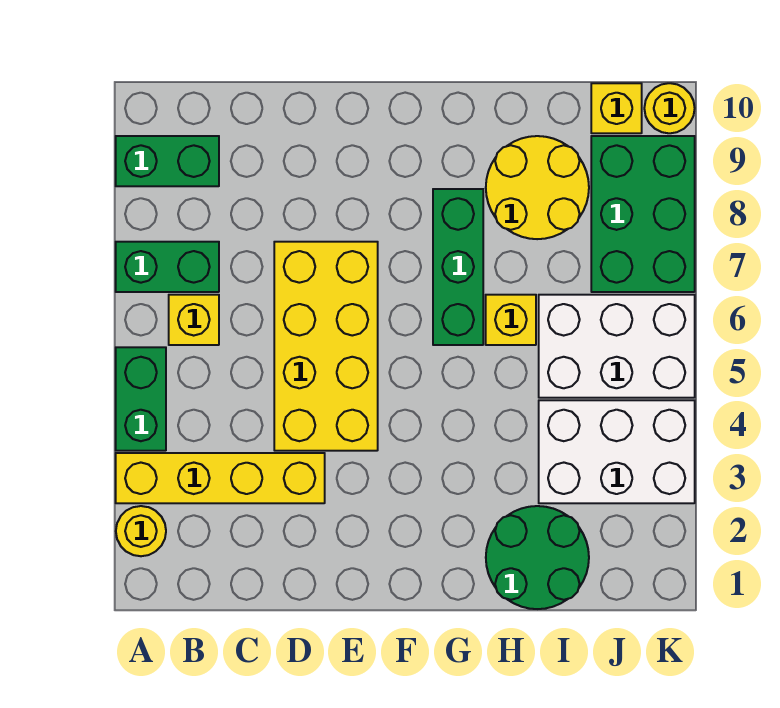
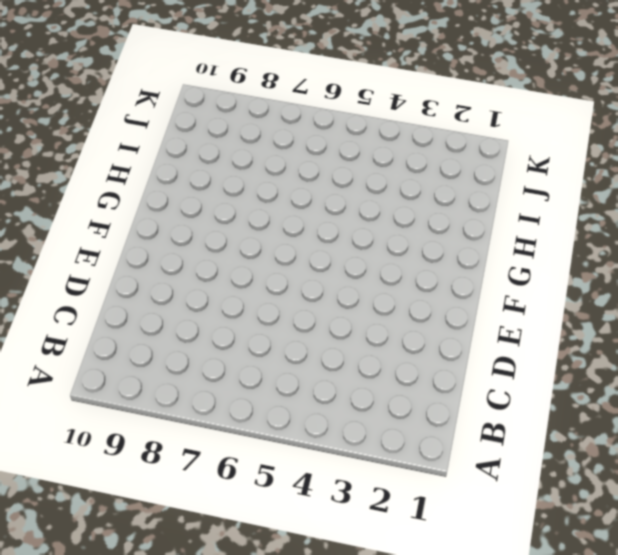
none -> yellow round brick A2 level 1
none -> yellow brick A3:D3 level 1
none -> green brick A4:A5 level 1

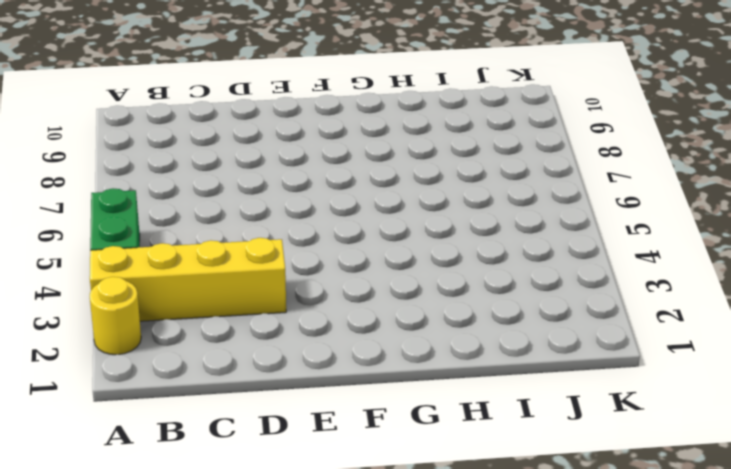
none -> green brick A7:B7 level 1
none -> green brick A9:B9 level 1
none -> yellow brick B6 level 1

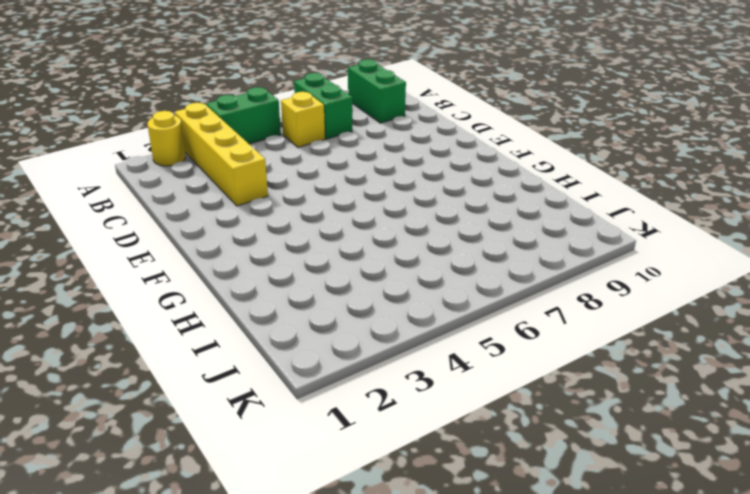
none -> yellow brick D4:E7 level 1
none -> green brick G6:G8 level 1
none -> green round brick H1:I2 level 1

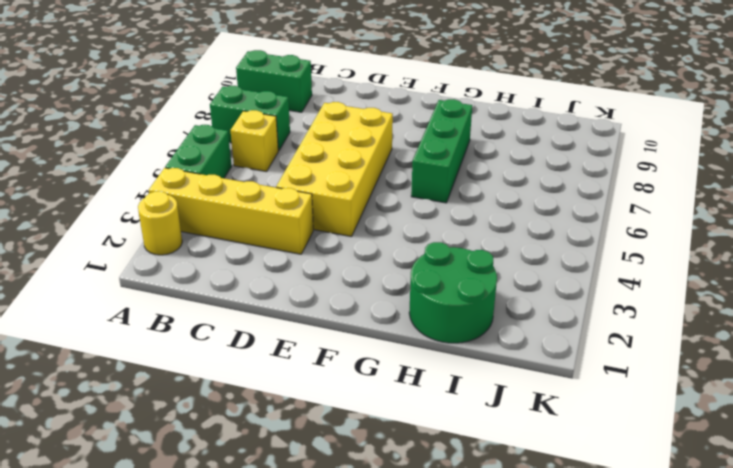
none -> yellow brick H6 level 1
none -> yellow round brick H8:I9 level 1
none -> white brick I3:K4 level 1

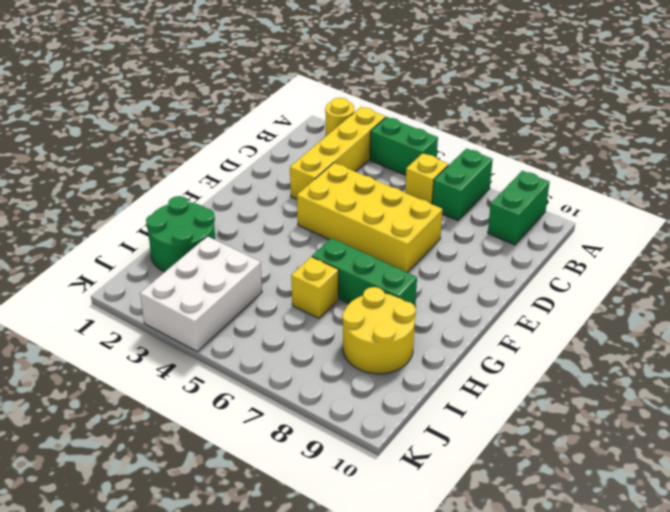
none -> white brick I5:K6 level 1
none -> green brick J7:K9 level 1
none -> yellow brick J10 level 1

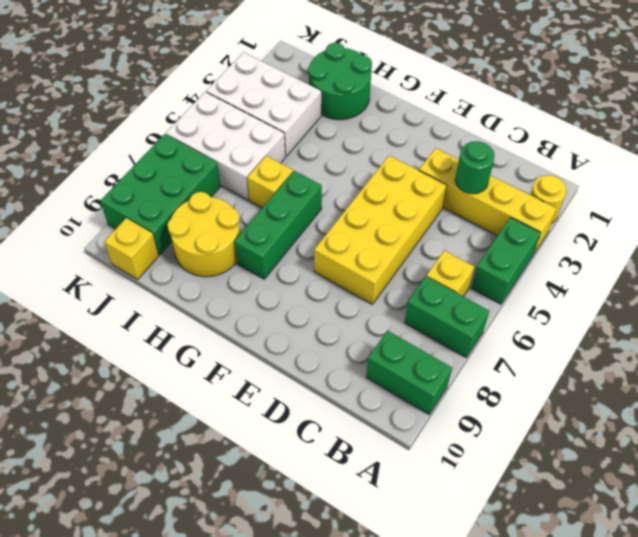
green round brick C3 level 2 -> none
none -> yellow round brick K10 level 1

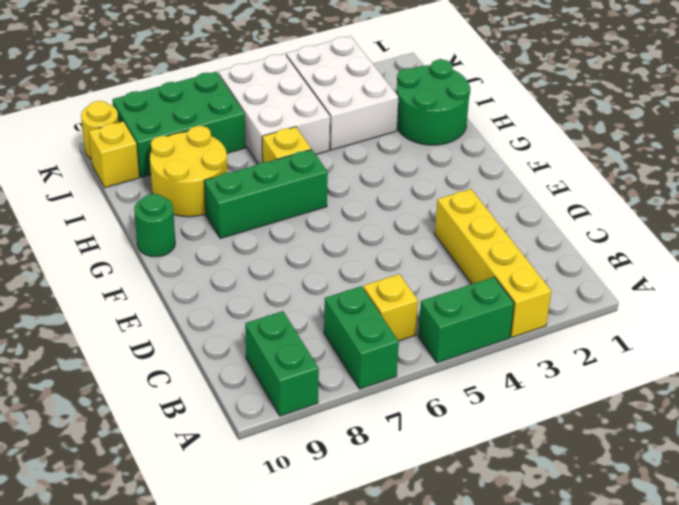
green round brick G10 level 1 -> none
none -> yellow round brick A2 level 1
none -> yellow brick D4:E7 level 1

